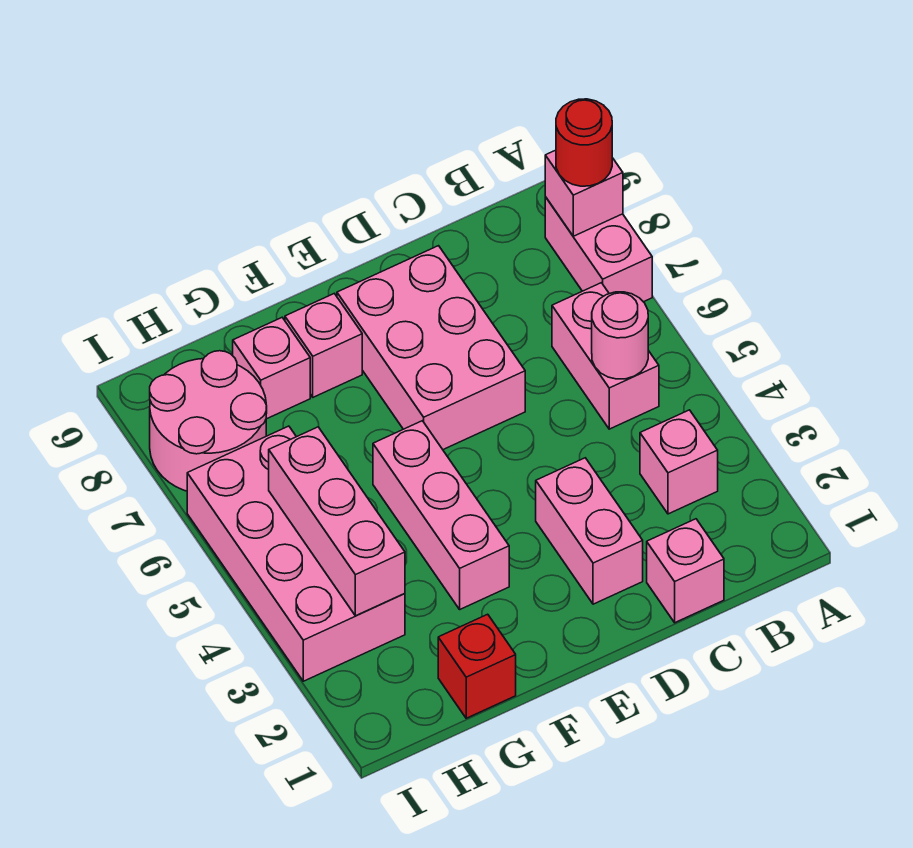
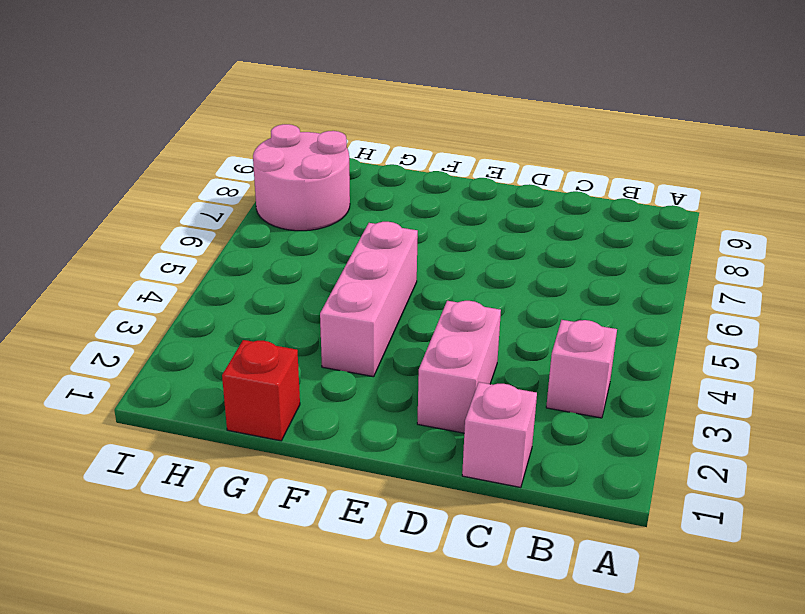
none -> pink brick A7:A8 level 1
none -> pink brick B5:B6 level 1
none -> pink brick D6:E8 level 1

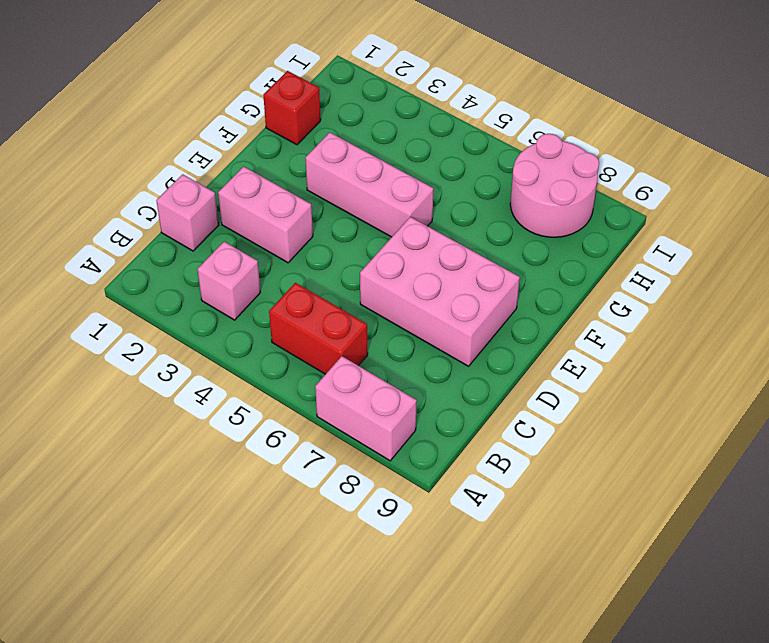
red brick B5:B6 level 1 -> pink brick B5:B6 level 1
none -> pink brick F8 level 1
none -> pink brick G8 level 1
none -> pink brick H3:I6 level 1

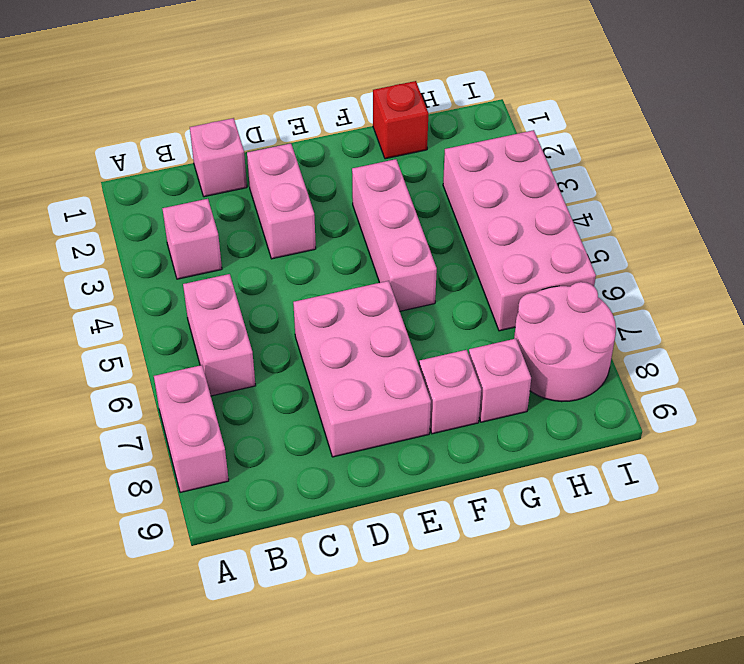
none -> pink brick A8 level 2
none -> pink round brick B5 level 2
none -> pink brick H3:H5 level 2

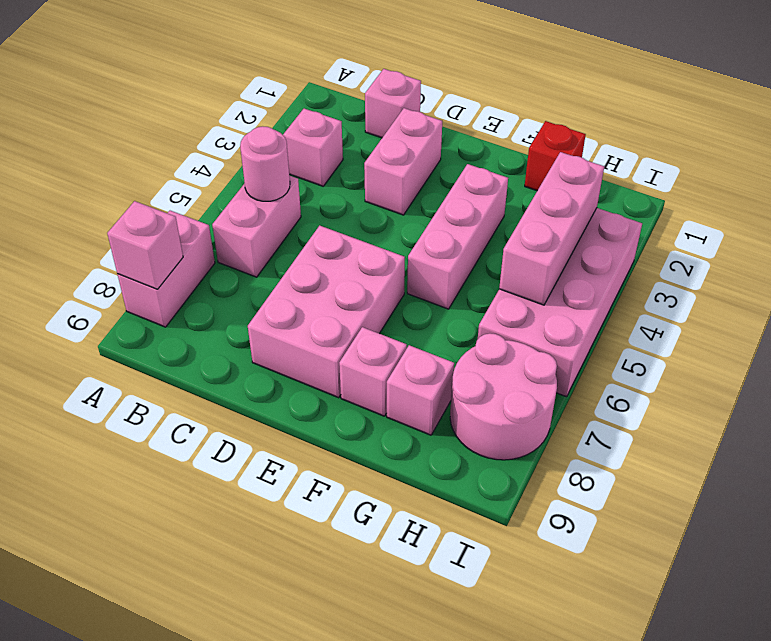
none -> red round brick A8 level 3

